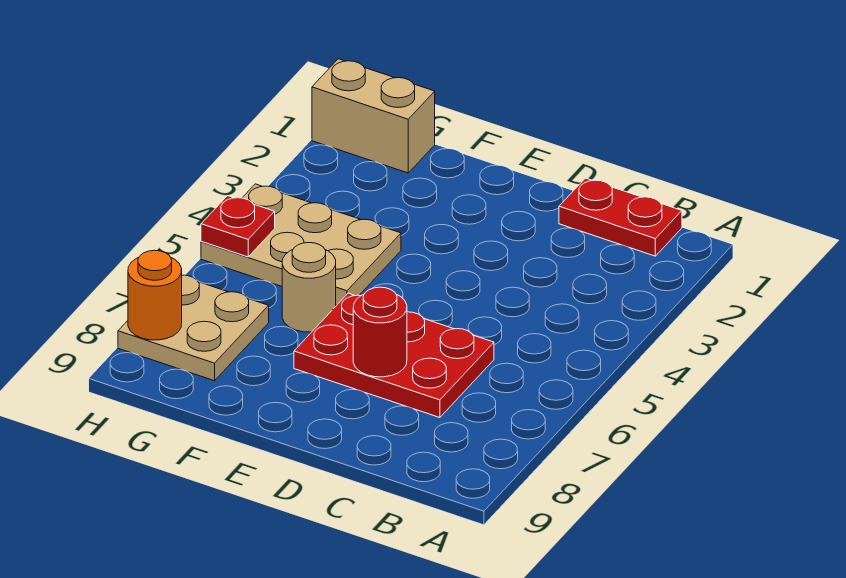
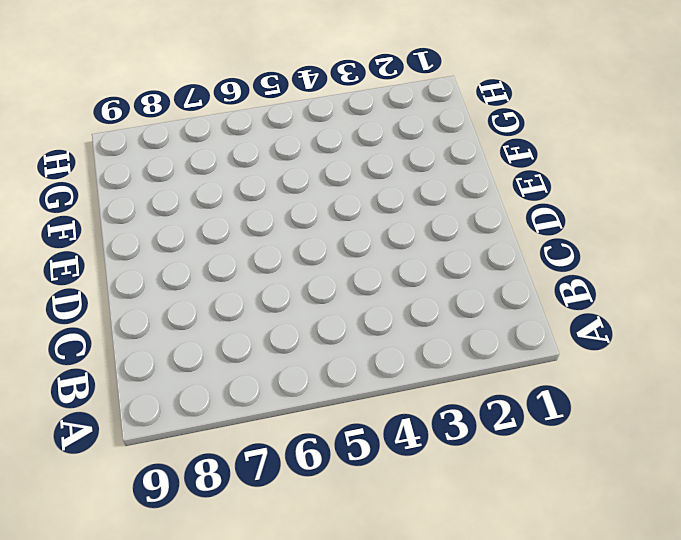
none -> red plate B1:C1 level 1
none -> red plate C6:E7 level 1

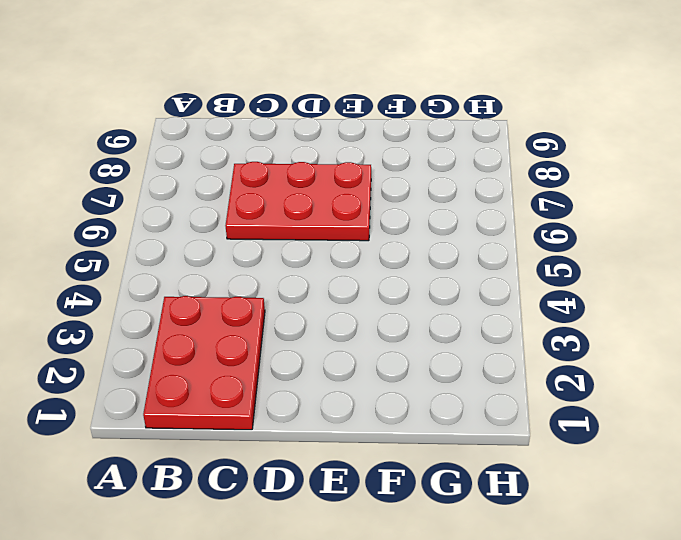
red plate B1:C3 level 1 -> red plate B1:C1 level 1
none -> tan plate F4:H5 level 1
none -> tan round brick F6 level 1

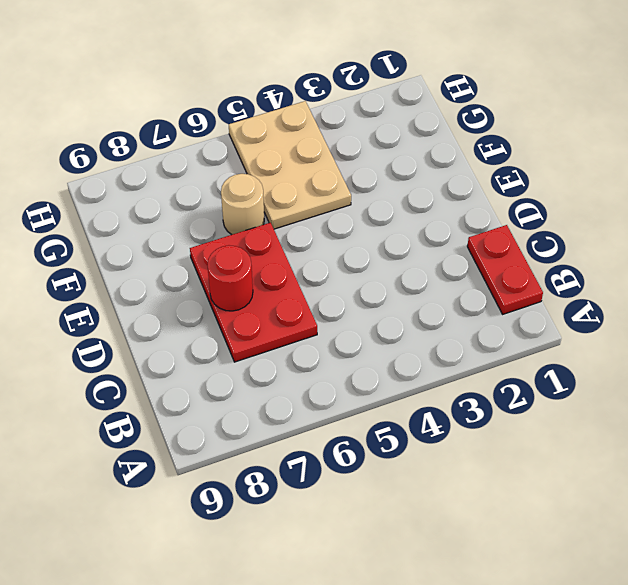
none -> tan brick G1:H1 level 1
none -> tan plate G7:H8 level 1

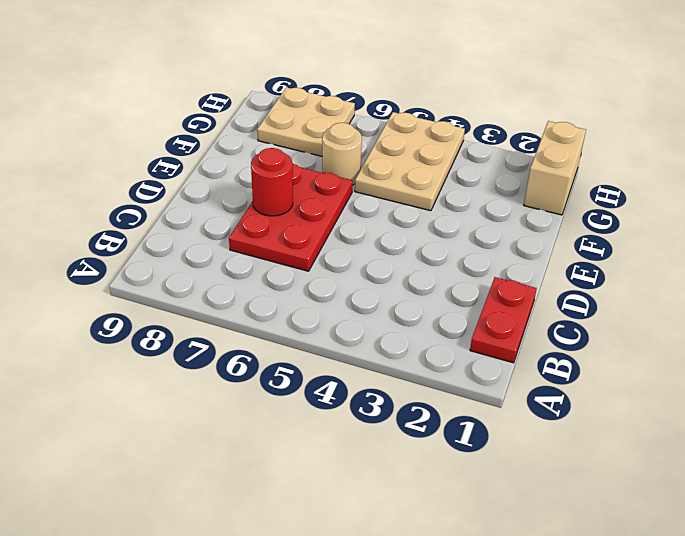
none -> red plate H5 level 2
none -> orange round brick H8 level 2

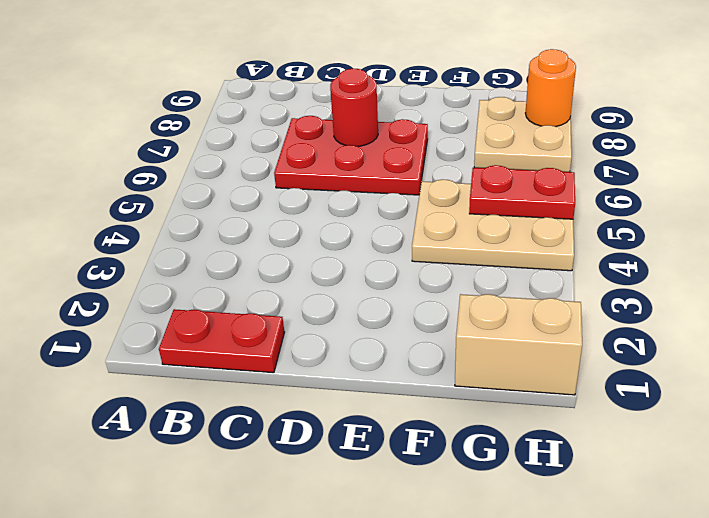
red plate G5:H5 level 2 -> red plate H5 level 2
none -> tan round brick F6 level 1

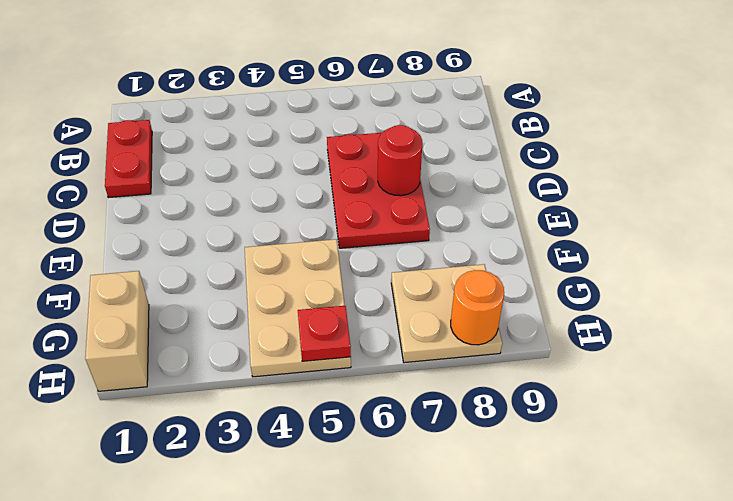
none -> tan round brick F6 level 1

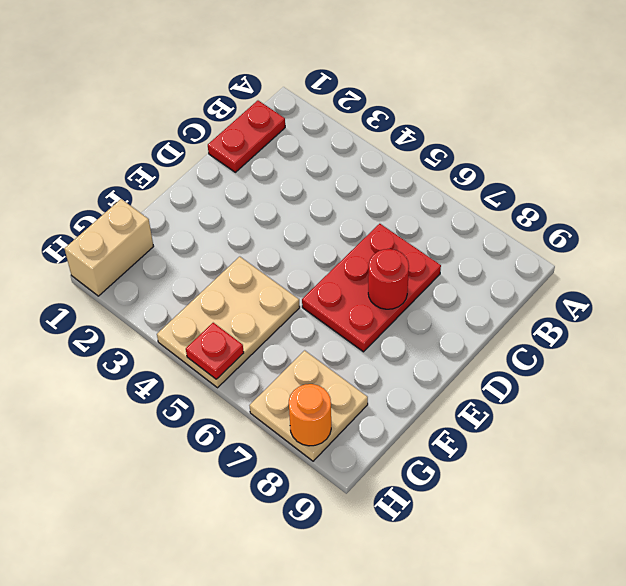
none -> tan round brick F6 level 1

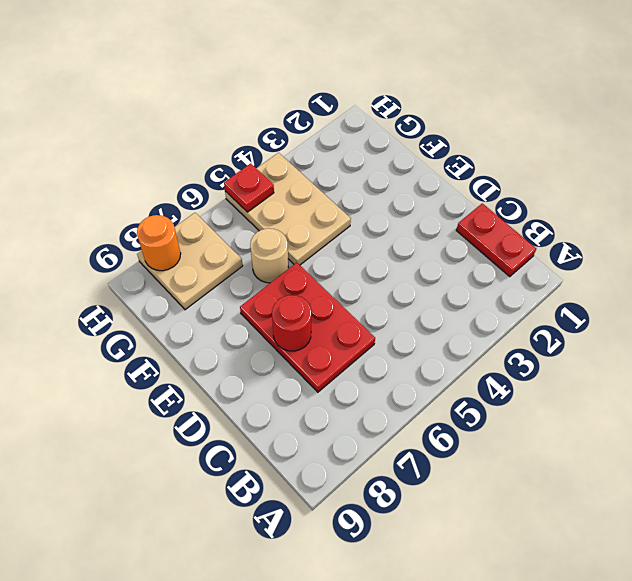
none -> tan brick G1:H1 level 1

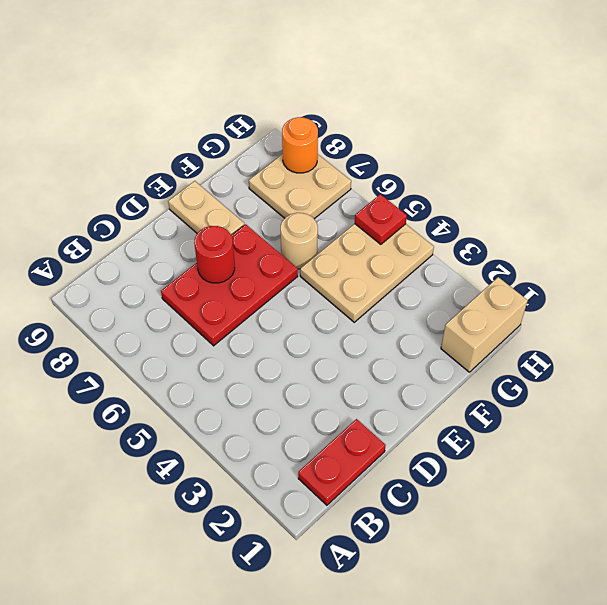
tan plate E8:E9 level 1 -> none

